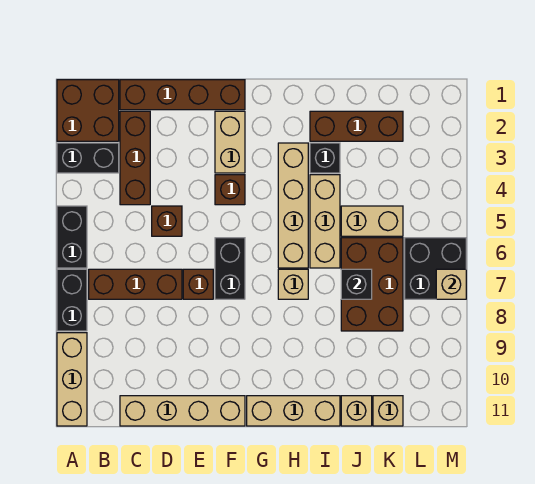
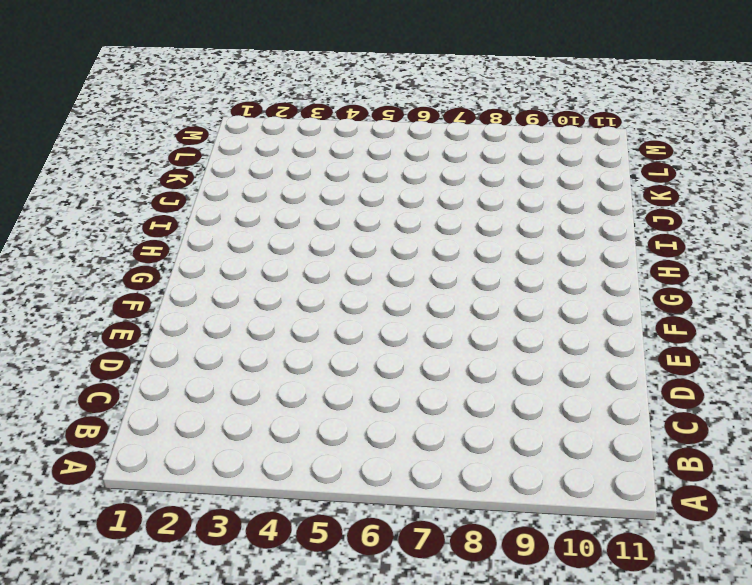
none -> brown brick A1:B2 level 1
none -> black brick A3:B3 level 1
none -> black brick A5:A6 level 1

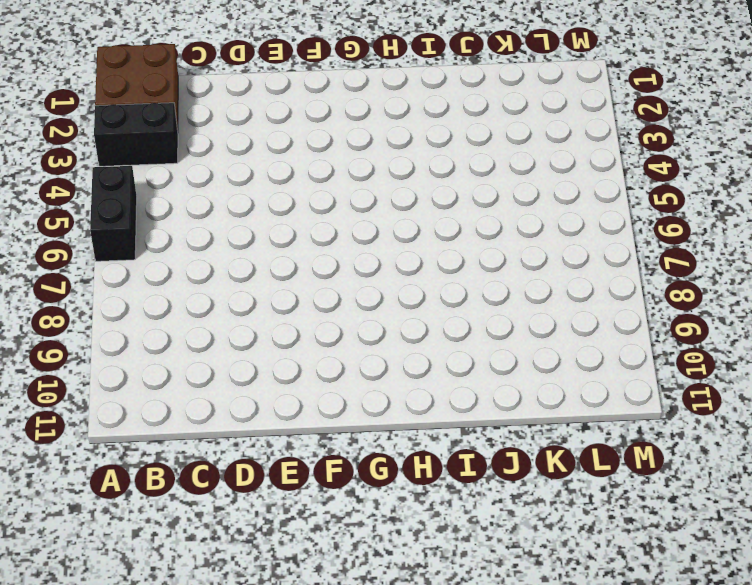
none -> black brick A7:A8 level 1
none -> tan brick A9:A11 level 1
none -> brown brick B7:D7 level 1

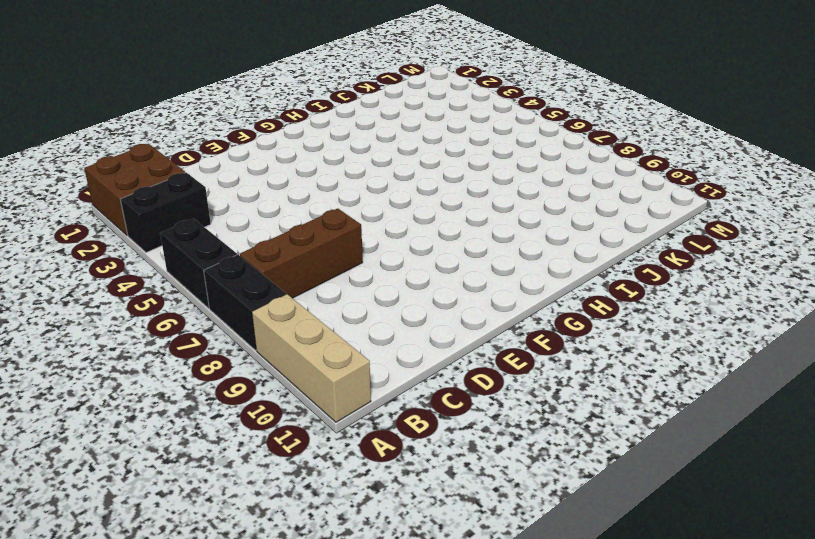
none -> brown brick C1:F1 level 1
none -> brown brick C2:C4 level 1
none -> tan brick C11:F11 level 1

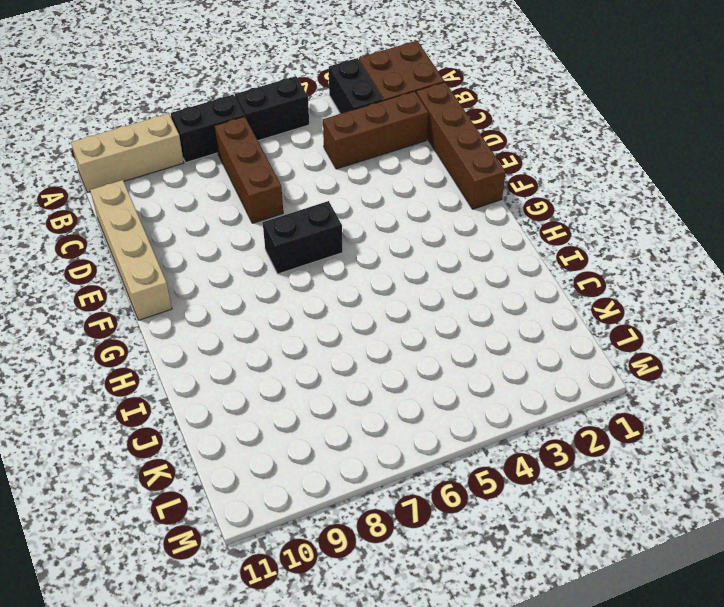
none -> brown brick D5 level 1
none -> brown brick E7 level 1
none -> tan brick F2:F3 level 1

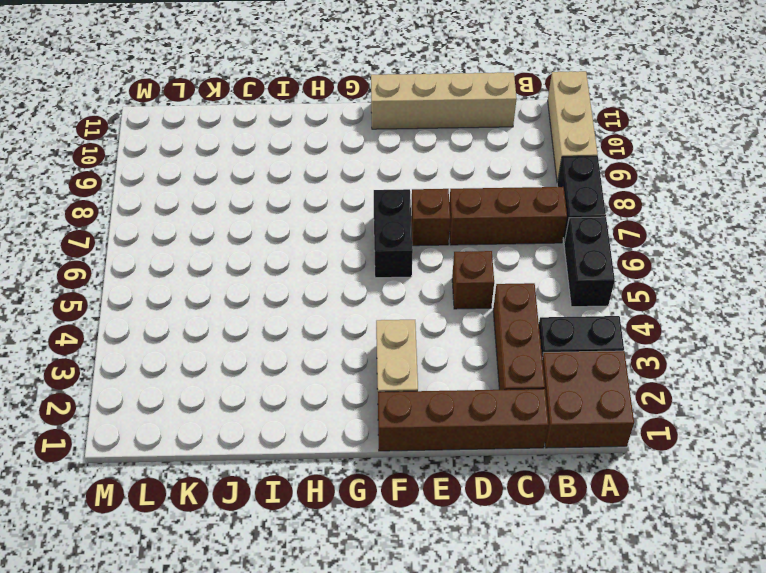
none -> brown brick F4 level 1
none -> tan brick G11:I11 level 1
none -> tan brick H3:H6 level 1

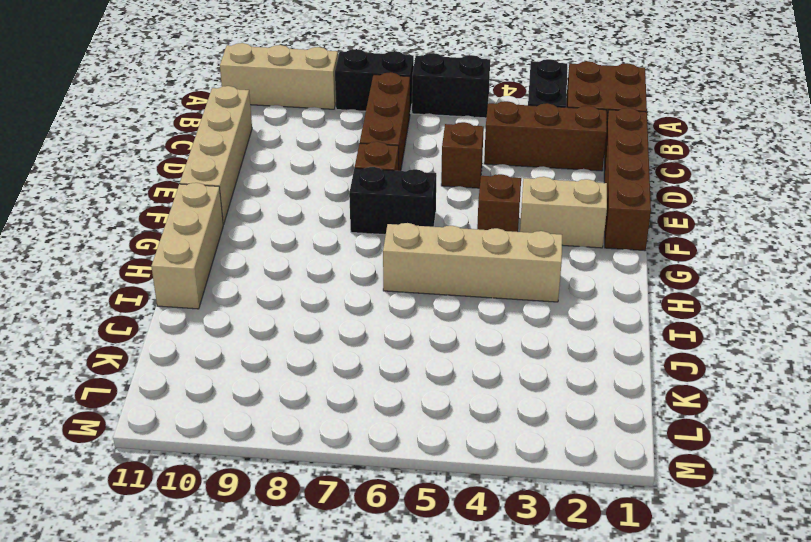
none -> tan brick H7 level 1
none -> brown brick I2:K2 level 1
none -> black brick I3 level 1

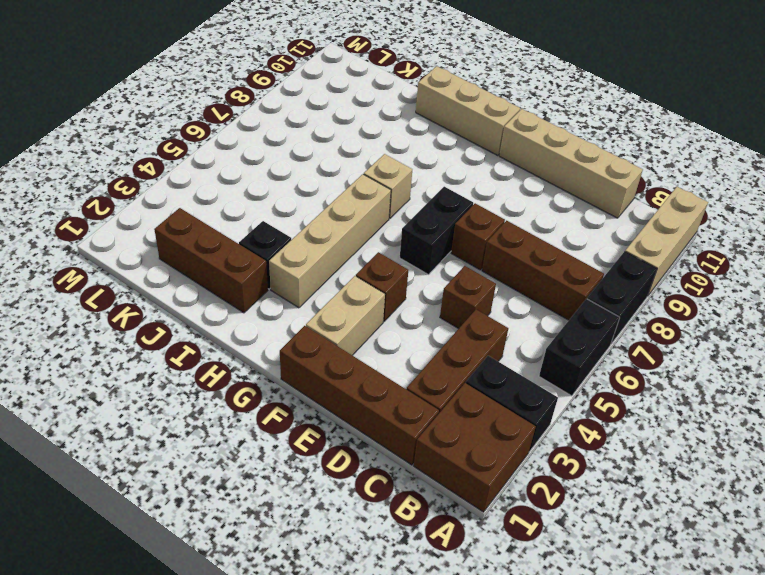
none -> tan brick I4:I6 level 1
none -> tan brick J5:K5 level 1
none -> brown brick J6:K8 level 1

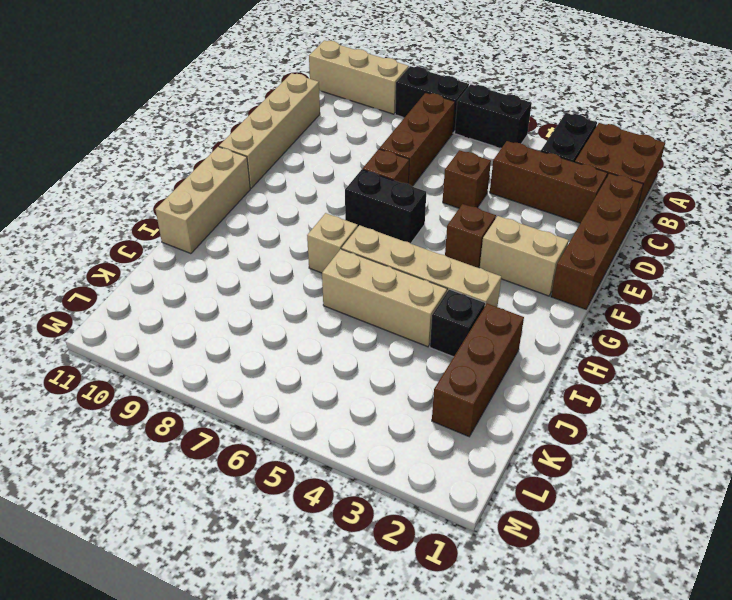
none -> tan brick J5:K5 level 1
none -> brown brick J6:K8 level 1
none -> tan brick J11 level 1

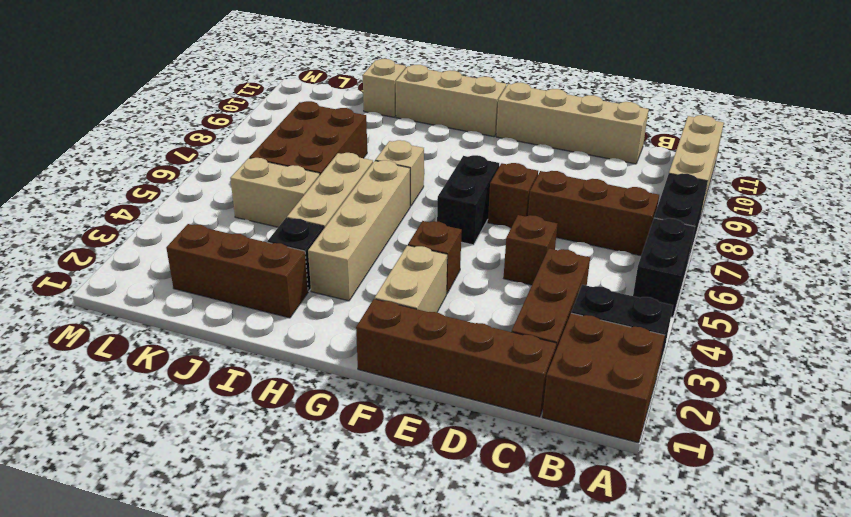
none -> tan brick K11 level 1
none -> black brick L6:M7 level 1
none -> black brick J7 level 2

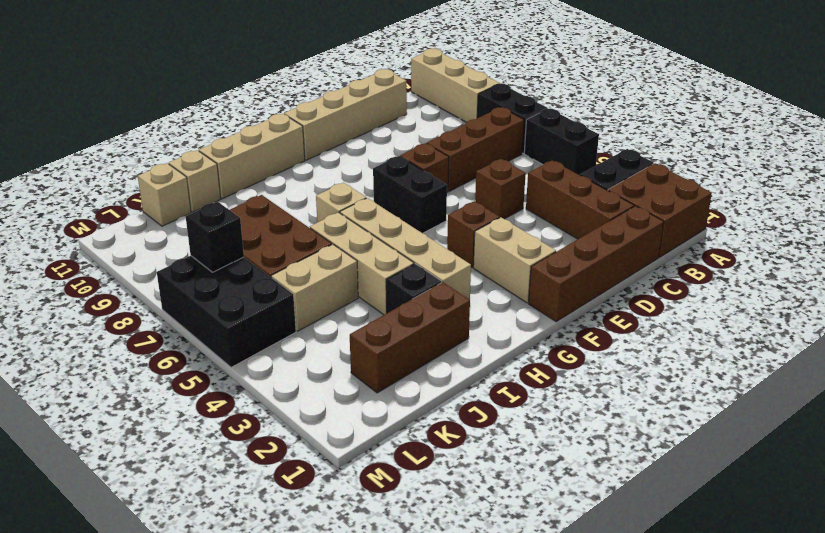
black brick L5:M7 level 1 -> black brick L6:M7 level 1
black brick L7 level 2 -> black brick J7 level 2
none -> tan brick M7 level 2

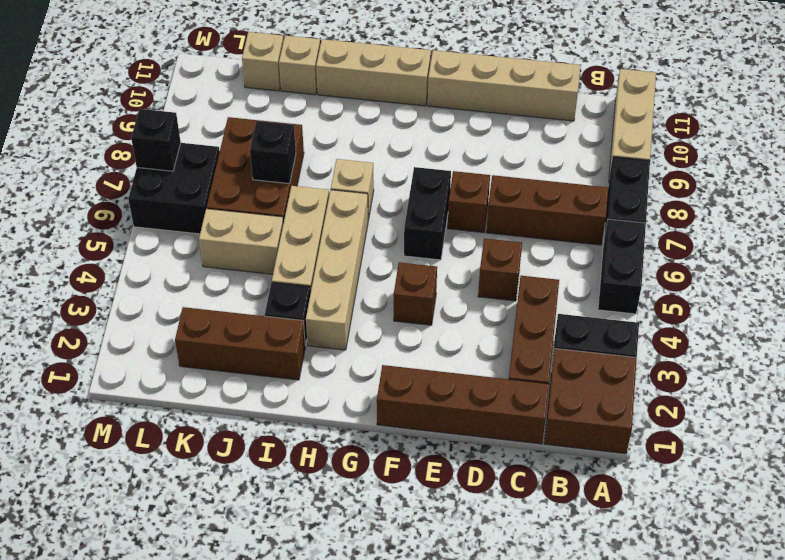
black brick M7 level 2 -> tan brick M7 level 2
none -> tan brick F2:F3 level 1

